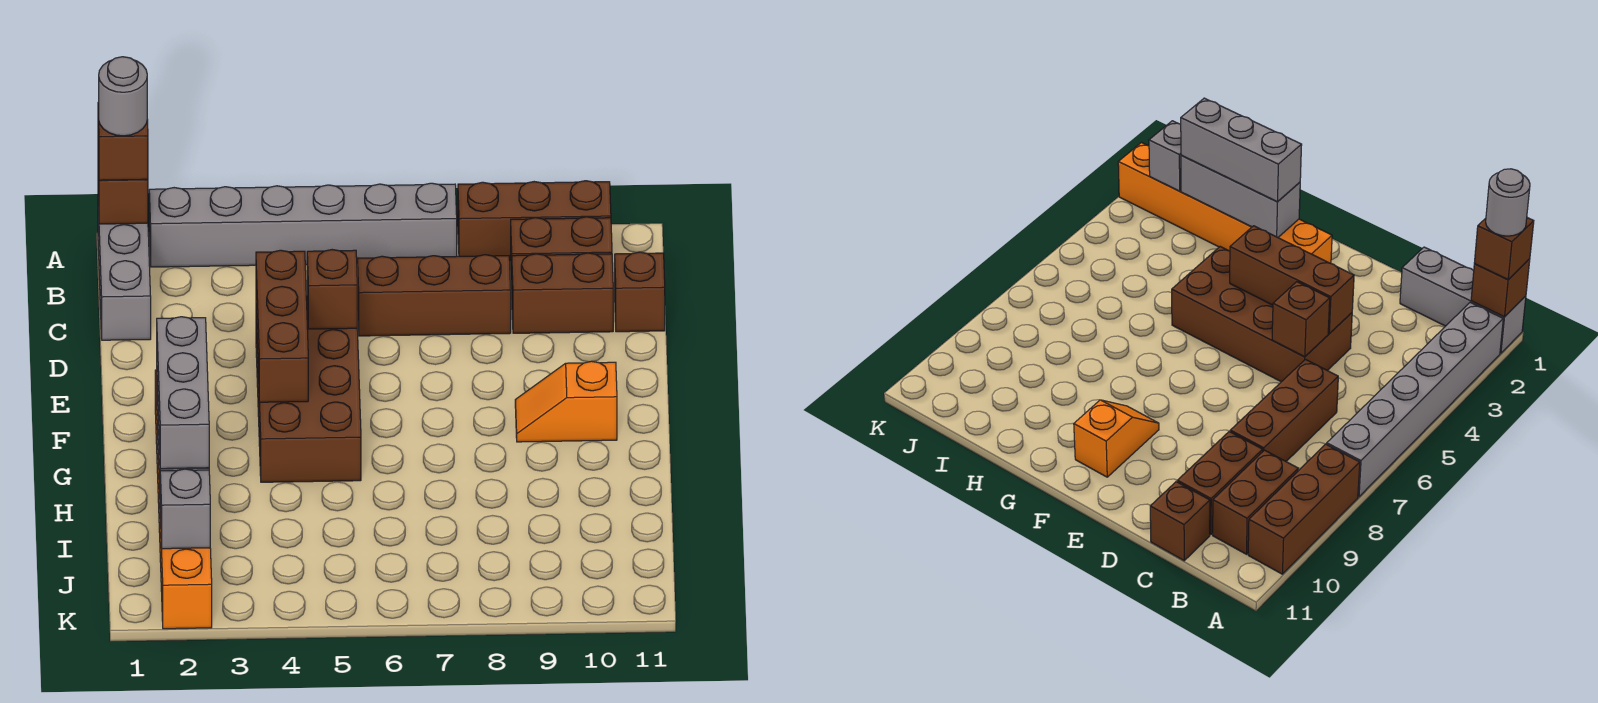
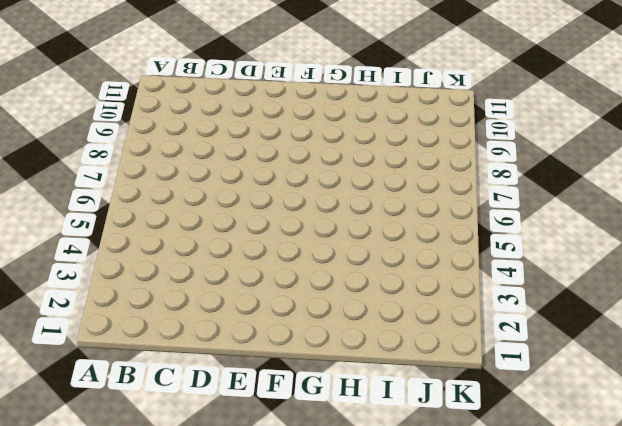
none -> grey brick A1:C1 level 1
none -> grey brick A2:A7 level 1
none -> brown brick A8:A10 level 1

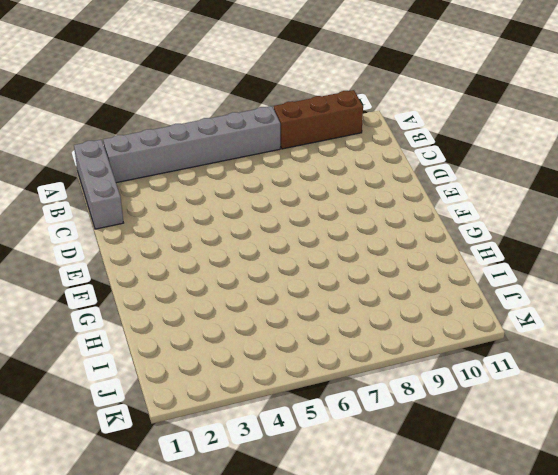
none -> brown brick B9:B10 level 1
none -> brown brick C6:C8 level 1
none -> brown brick C9:C10 level 1

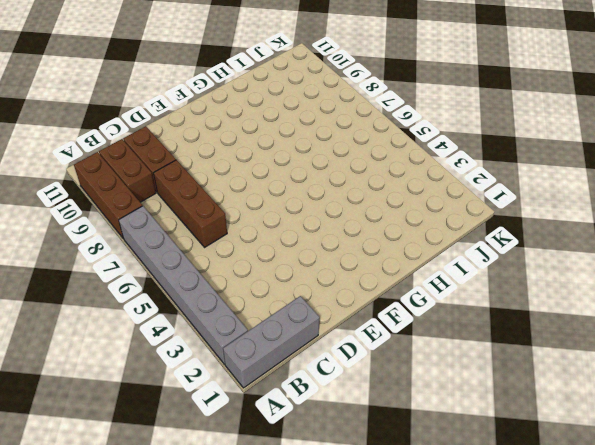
none -> brown brick C11 level 1
none -> brown brick D4:G5 level 1
none -> orange brick F2:K2 level 1

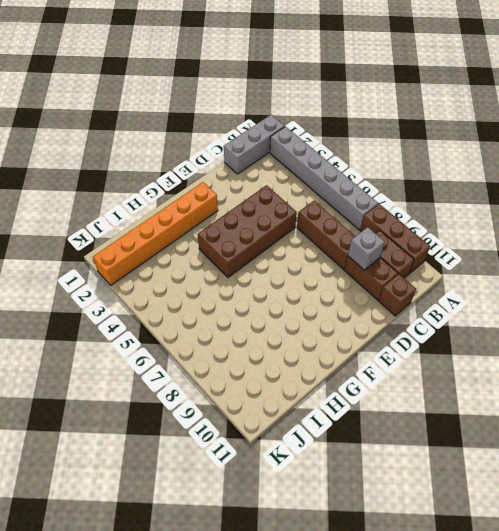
grey brick C9 level 2 -> grey brick J2 level 2
none -> orange slope F9:F10 level 1 top 10
none -> brown brick A1 level 2
none -> brown brick D4:F4 level 2

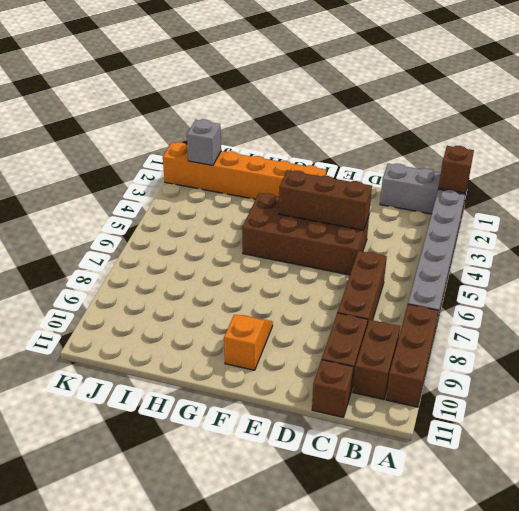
none -> brown brick D5 level 2
none -> grey brick G2:I2 level 2
none -> brown brick A1 level 3

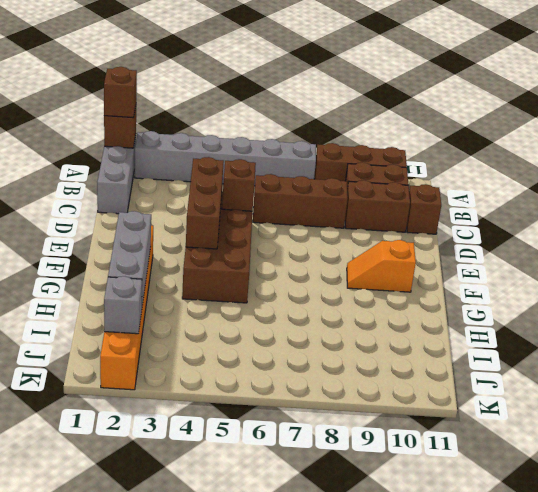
none -> grey brick G2:I2 level 3
none -> grey round brick A1 level 4

